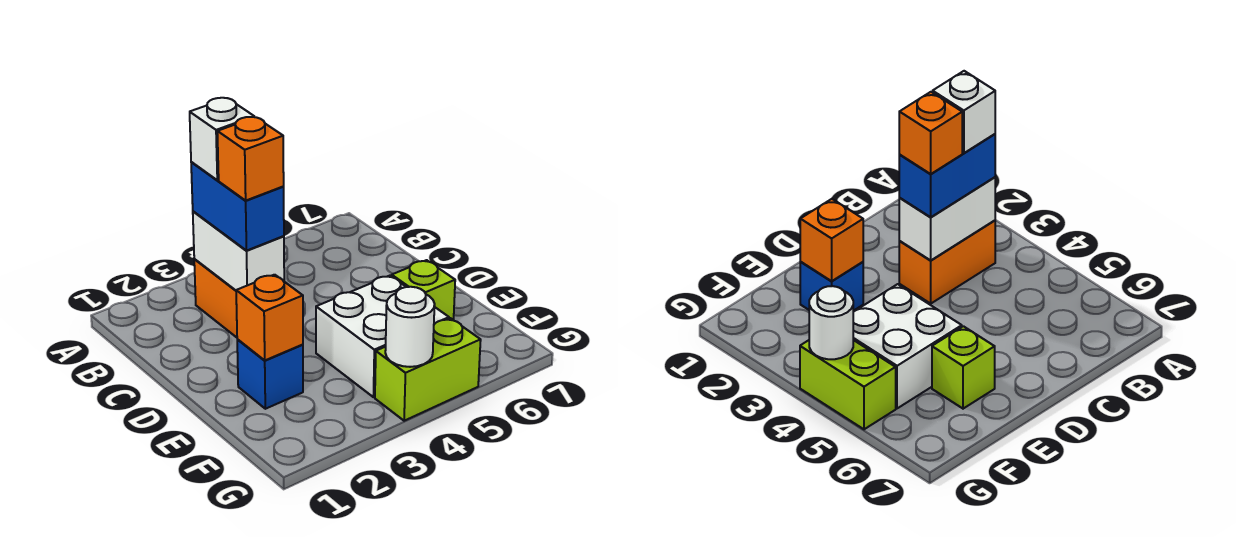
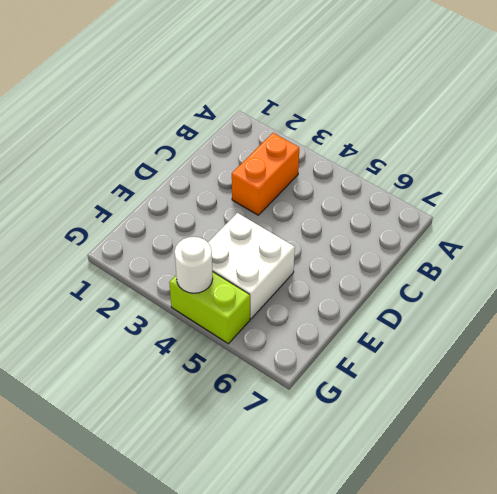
none -> blue brick E2 level 1
none -> lime brick E6 level 1

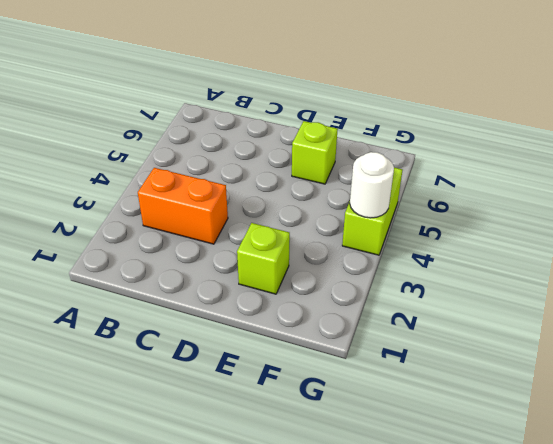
lime brick E2 level 1 -> blue brick E2 level 1
none -> white brick E4:F5 level 1
none -> white brick B3:C3 level 2

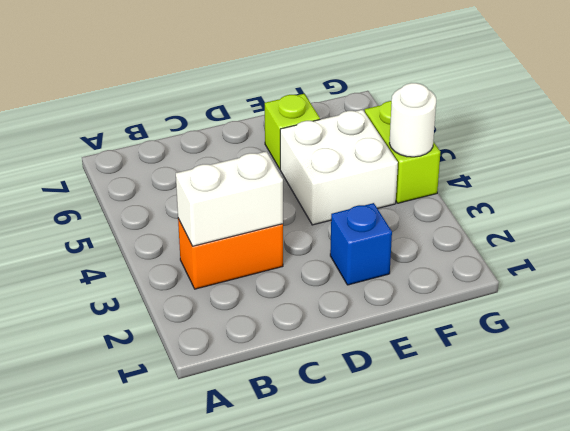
none -> orange brick E2 level 2
none -> blue brick B3:C3 level 3

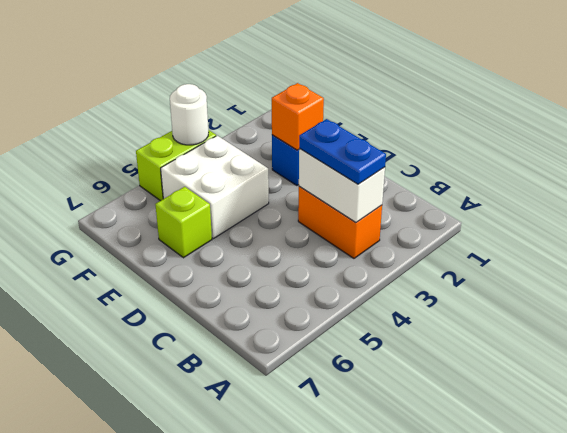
blue plate B3:C3 level 3 -> blue brick B3:C3 level 3
none -> white brick B3 level 4
none -> orange brick C3 level 4

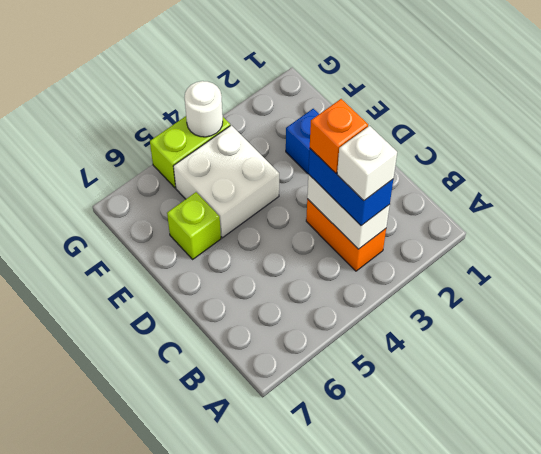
none -> orange brick E2 level 2

